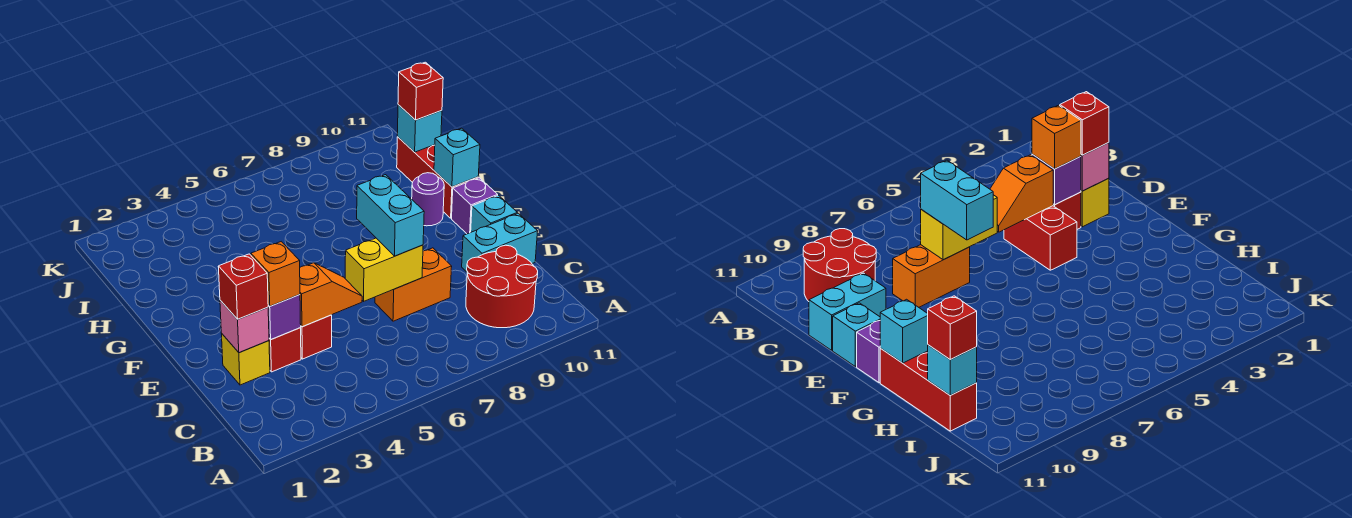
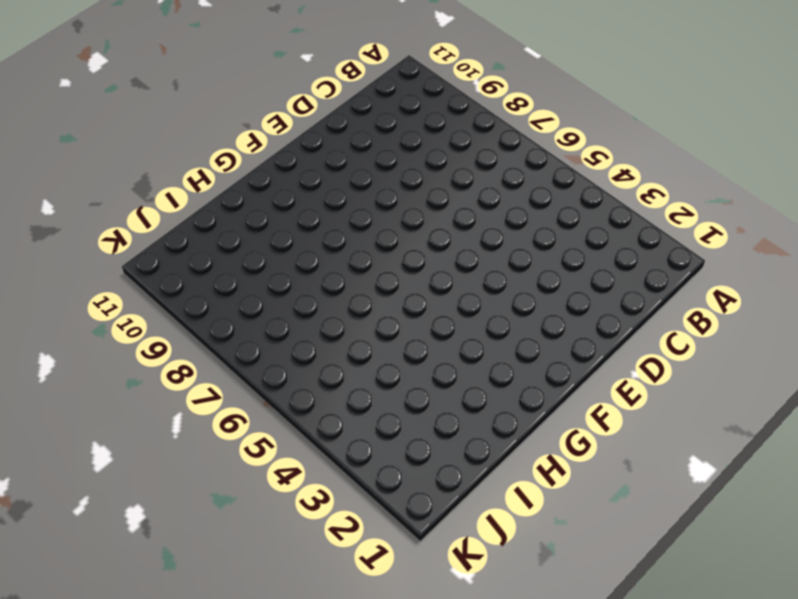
none -> red round brick B9:C10 level 1
none -> yellow brick D2 level 1
none -> red brick D3 level 1

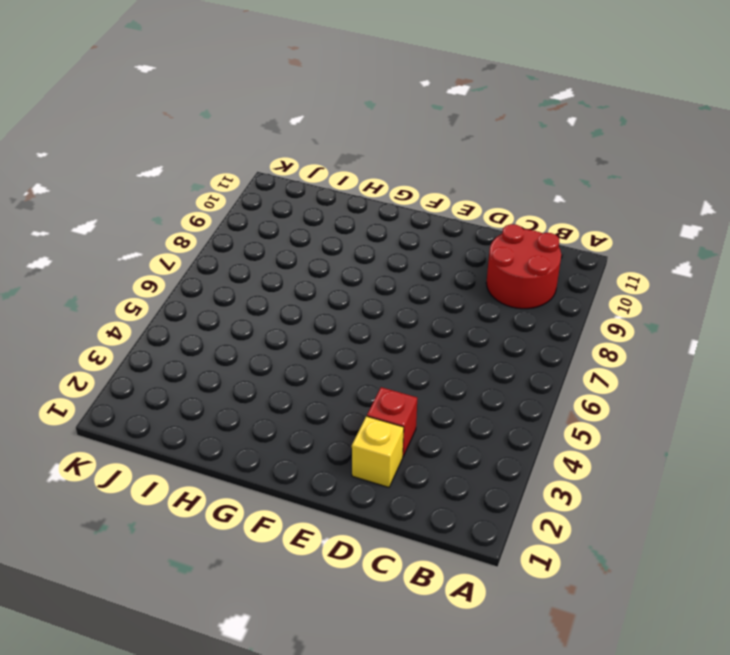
none -> red brick D4:E4 level 1
none -> orange brick D7:D8 level 1
none -> cyan brick D10:D11 level 1

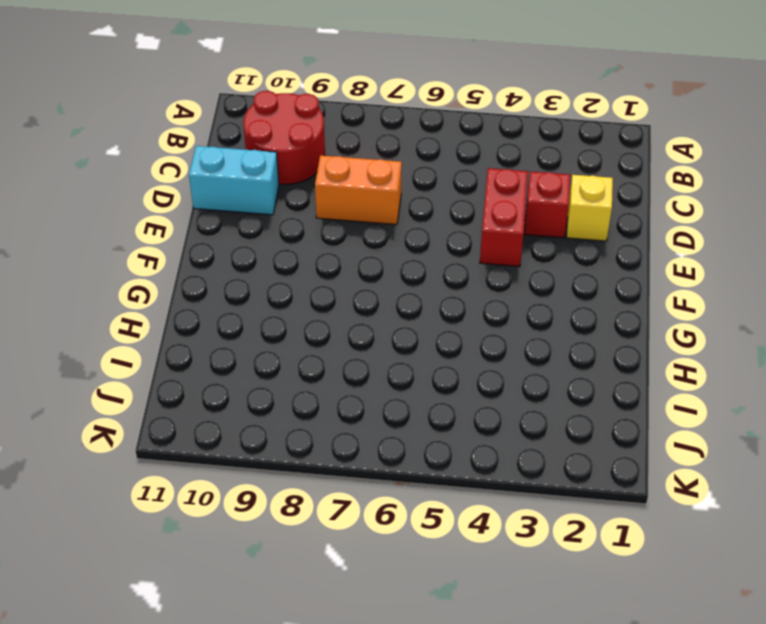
none -> cyan brick E11 level 1
none -> purple brick F11 level 1
none -> purple round brick G10 level 1

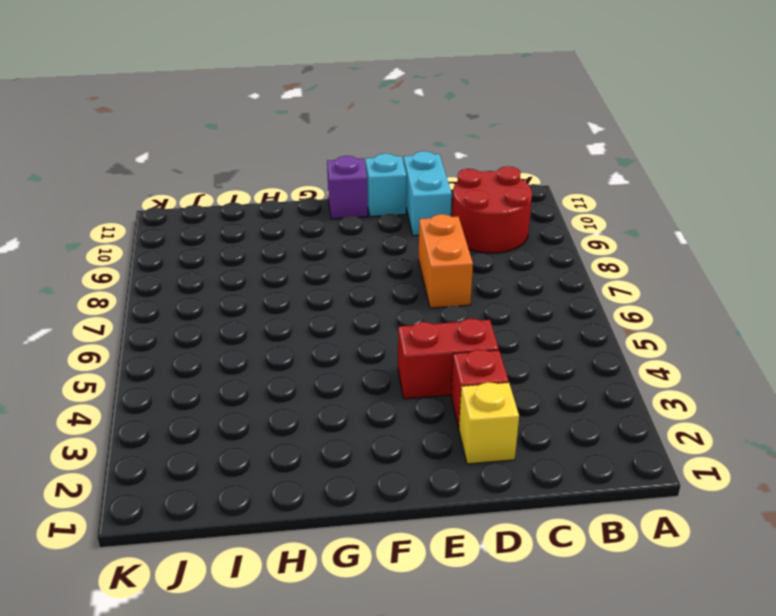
none -> purple round brick G10 level 1
none -> red brick G11:I11 level 1
none -> pink brick D2 level 2

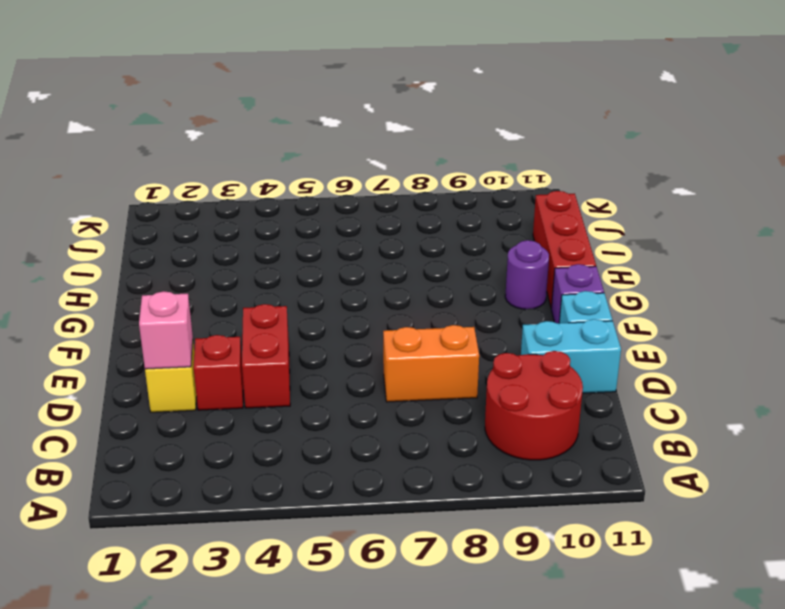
none -> purple brick D3 level 2
none -> orange slope D4:D5 level 2 top 4
none -> yellow brick D6:D7 level 2

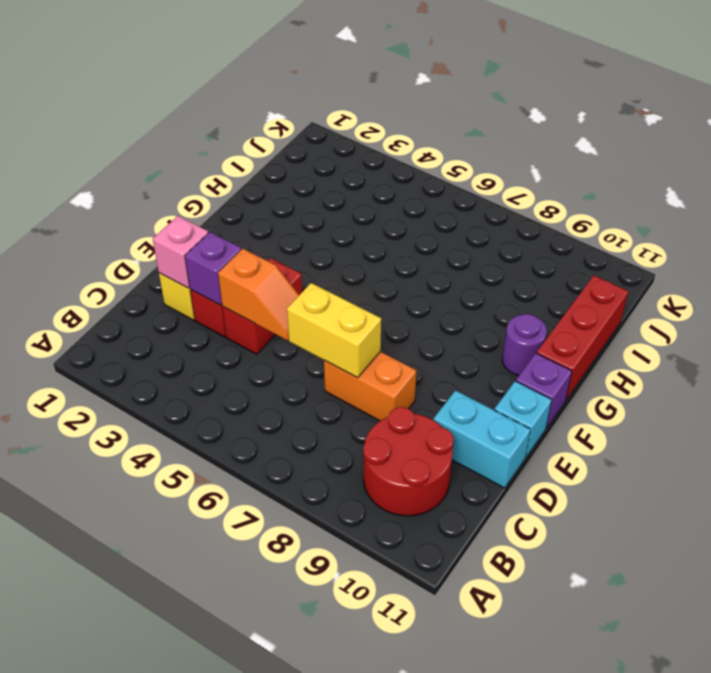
none -> cyan brick G11 level 2
none -> cyan brick I11 level 2
none -> red brick D2 level 3

